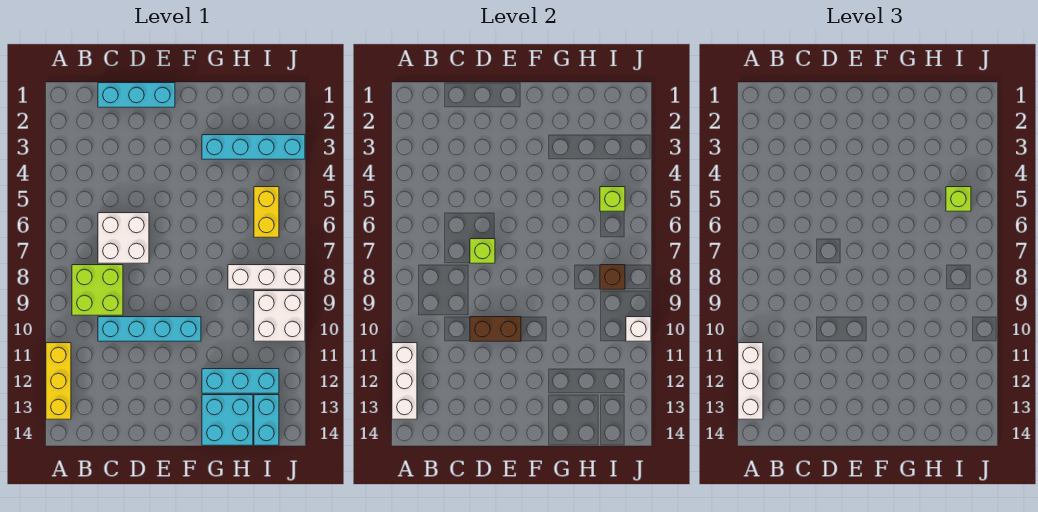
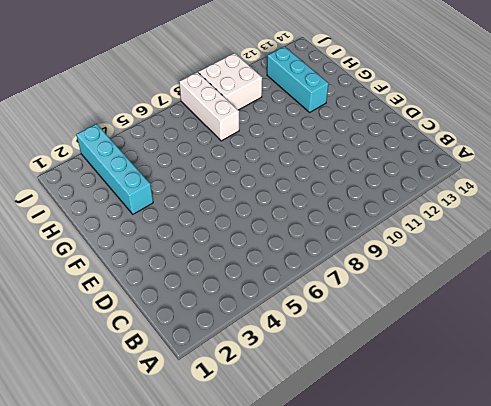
none -> yellow brick A11:A13 level 1
none -> lime brick B8:C9 level 1
none -> cyan brick C1:E1 level 1

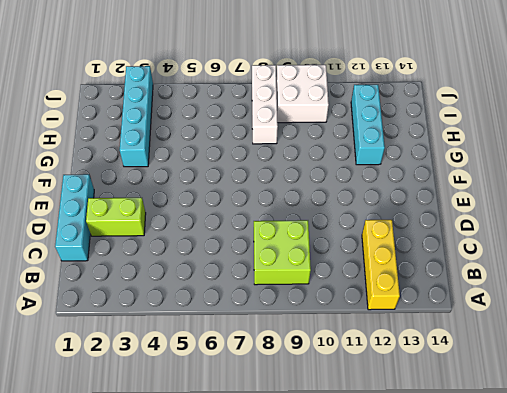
yellow brick A12:C12 level 1 -> yellow brick A11:A13 level 1
lime brick D2:D3 level 1 -> none
none -> white brick C6:D7 level 1
none -> cyan brick C10:F10 level 1
none -> cyan brick G13:H14 level 1

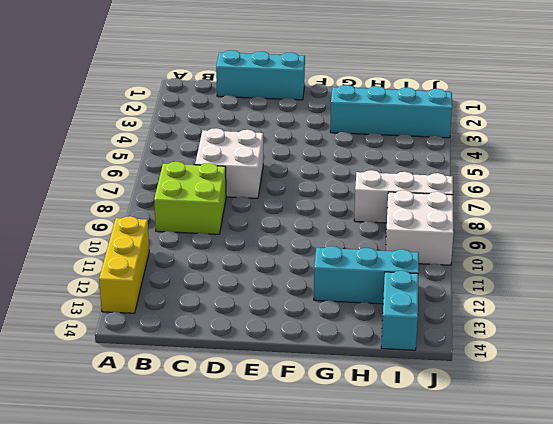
none -> cyan brick C10:F10 level 1
none -> cyan brick G13:H14 level 1
none -> yellow brick I5:I6 level 1

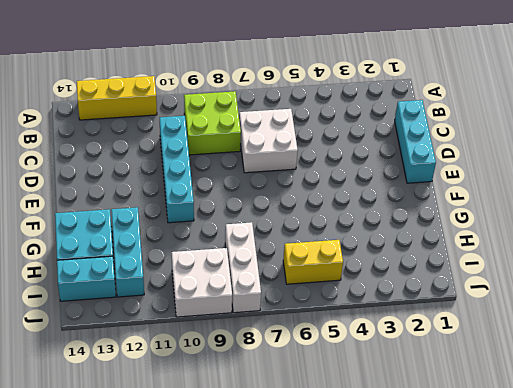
none -> cyan brick G3:J3 level 1
none -> white brick A11:A13 level 2
none -> lime brick D7 level 2

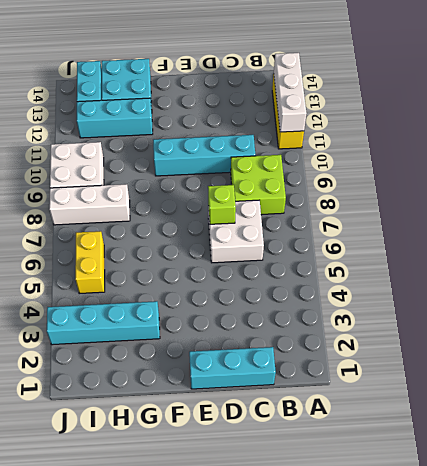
none -> brown brick D10:E10 level 2
none -> lime brick I5 level 2
none -> brown brick I8 level 2

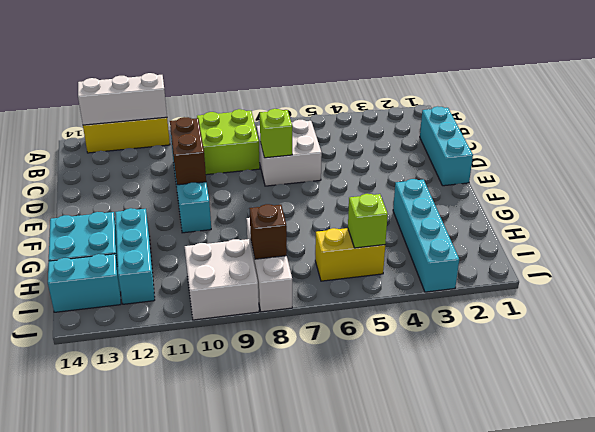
none -> white brick J10 level 2
none -> white brick A11:A13 level 3
none -> lime brick I5 level 3

